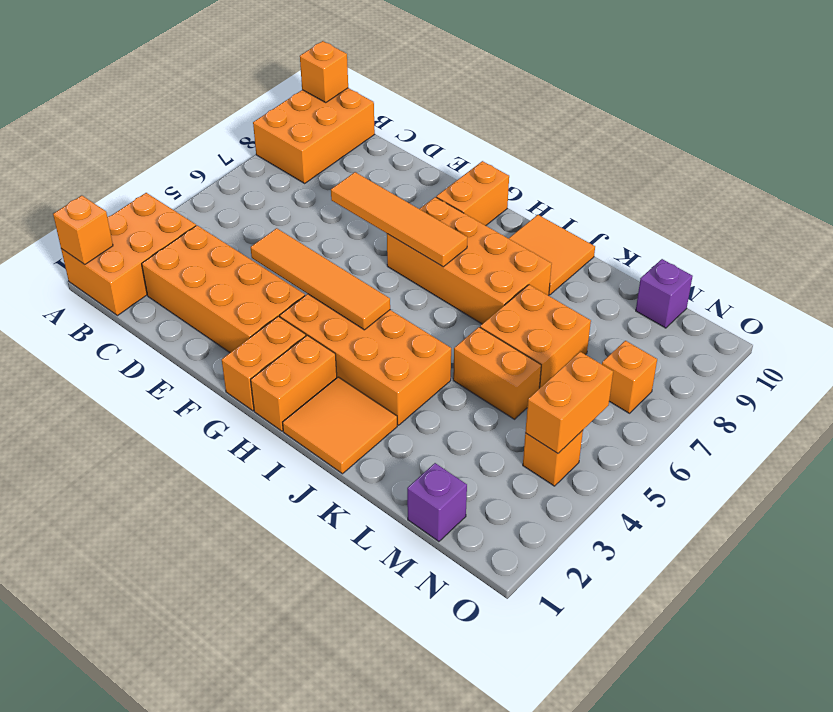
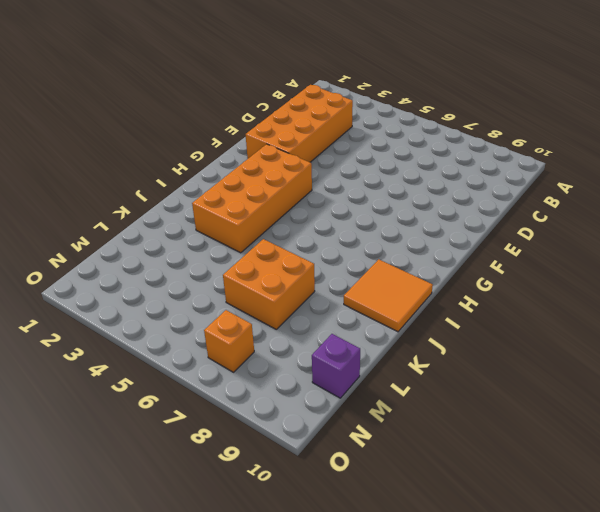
none -> orange brick A1:B3 level 1
none -> orange brick A8:B10 level 1
none -> orange brick G1:G2 level 1

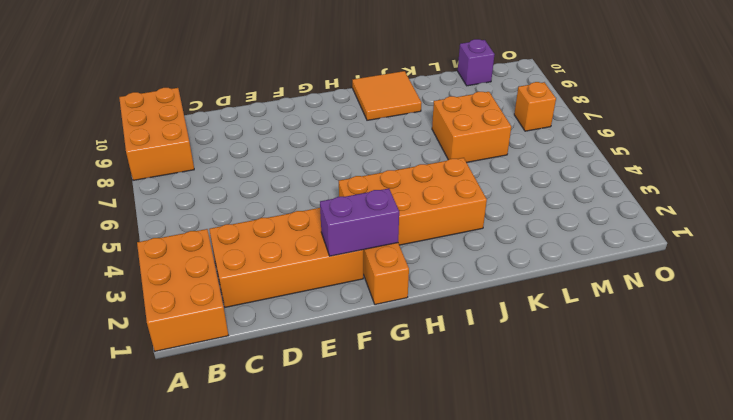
purple brick F2:G2 level 2 -> none
none -> orange brick G7:J8 level 1
none -> orange brick G9:G10 level 1
none -> orange brick H1:H2 level 1

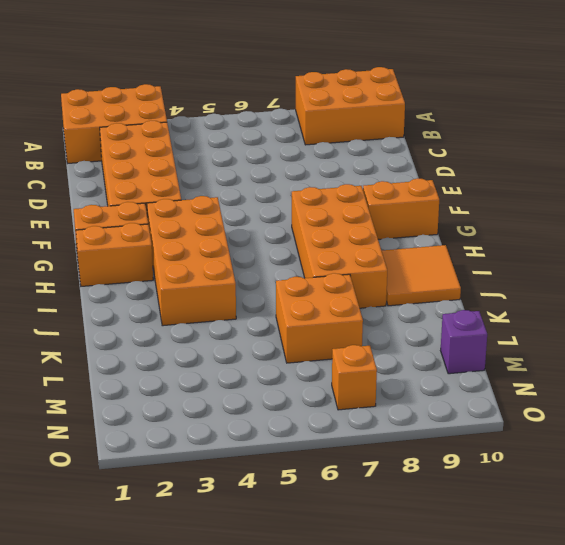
none -> orange tile I1:J2 level 1
none -> orange brick K5:L5 level 1
none -> purple brick M1 level 1

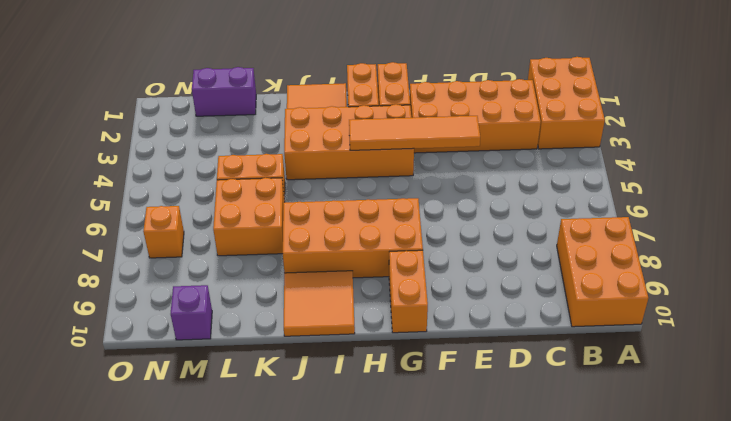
purple brick L1:M1 level 1 -> purple brick M1 level 1
none -> orange brick N4 level 1
none -> orange brick A1 level 2
none -> orange brick A10 level 2

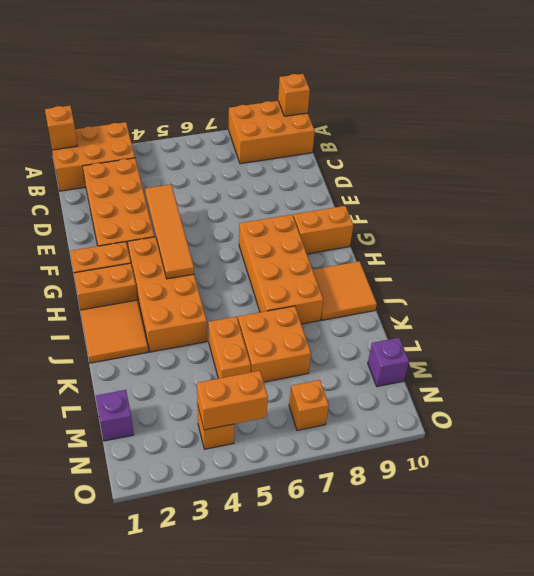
none -> orange tile E7:H7 level 2

